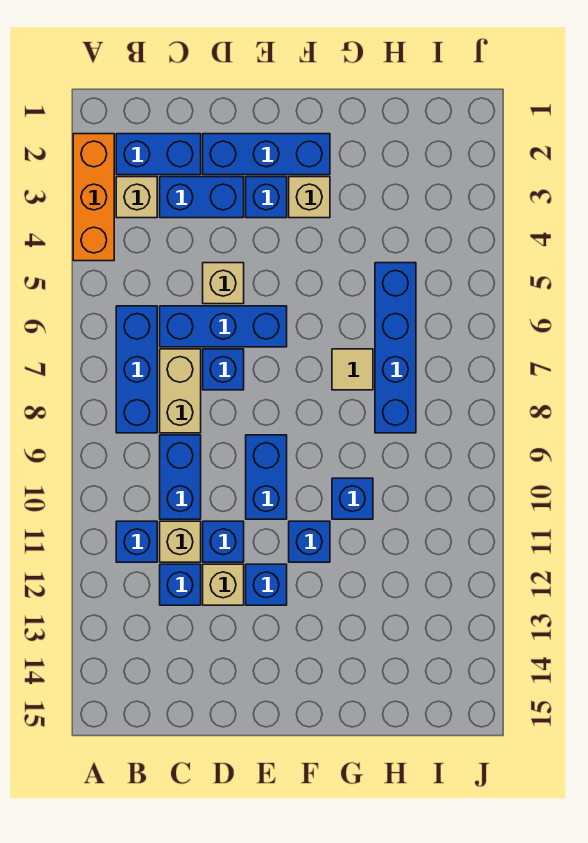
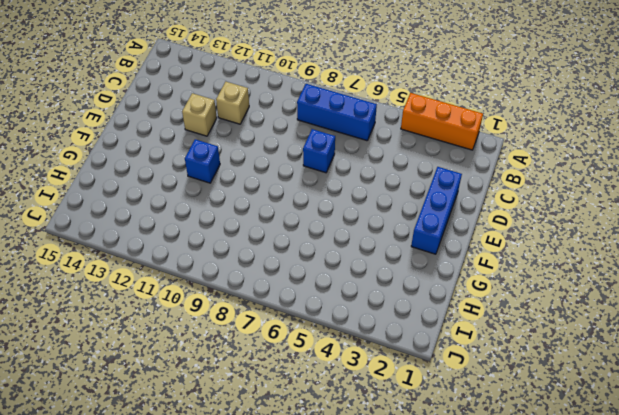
none -> blue brick B2:C2 level 1
none -> tan brick B3 level 1
none -> blue brick B11 level 1

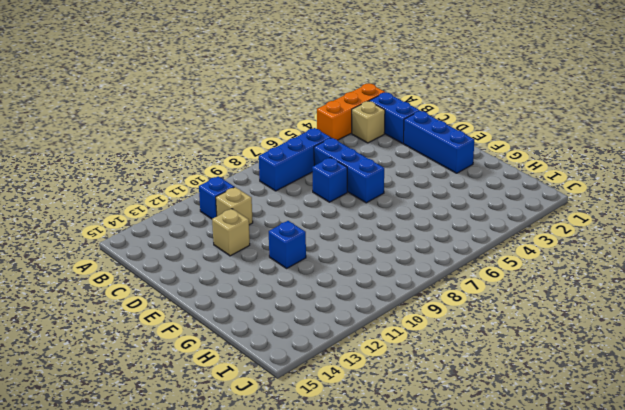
none -> blue brick C3:D3 level 1
none -> tan brick C7:C8 level 1
none -> blue brick C9:C10 level 1

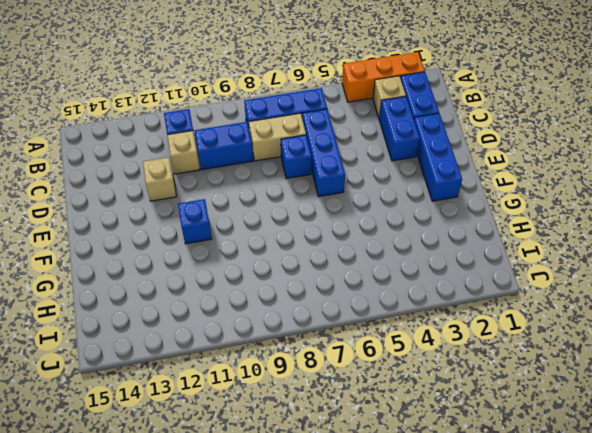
none -> blue brick C12 level 1
none -> tan brick D5 level 1
none -> blue brick D11 level 1

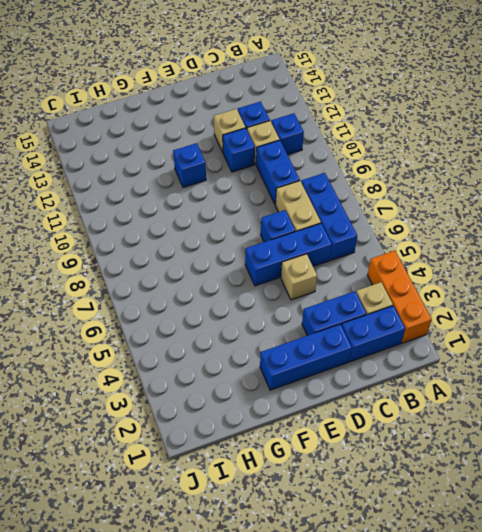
none -> blue brick E3 level 1
none -> blue brick E9:E10 level 1
none -> blue brick E12 level 1

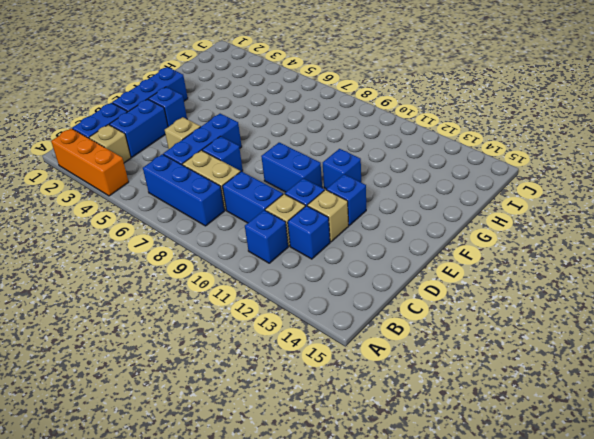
none -> tan brick F3 level 1
none -> tan tile G7 level 1
none -> blue brick G10 level 1

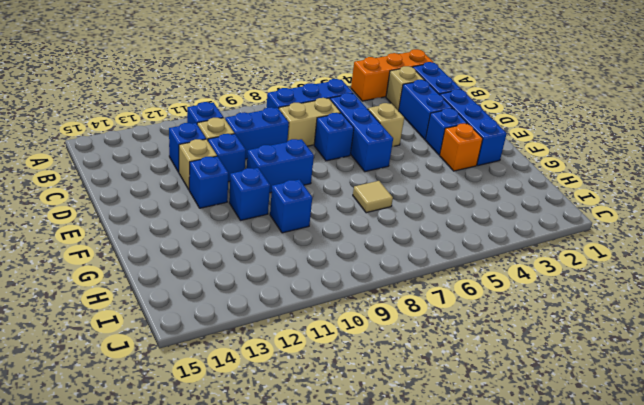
orange brick F3 level 1 -> tan brick F3 level 1
none -> blue brick H5:H8 level 1

